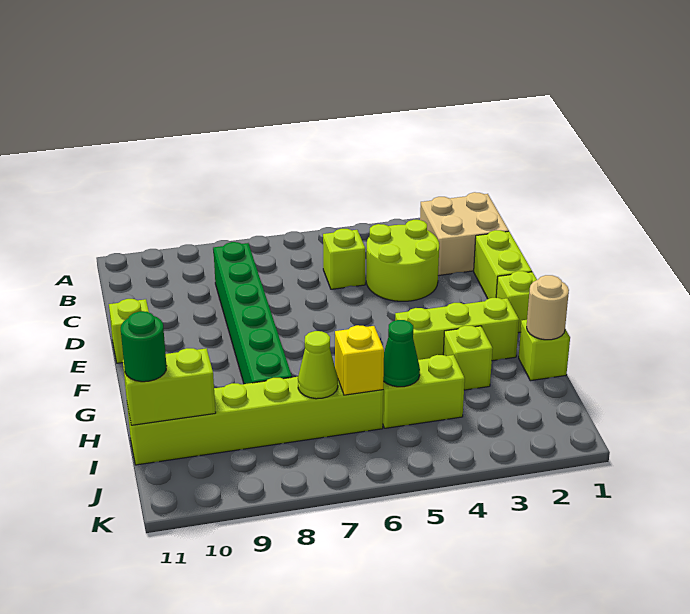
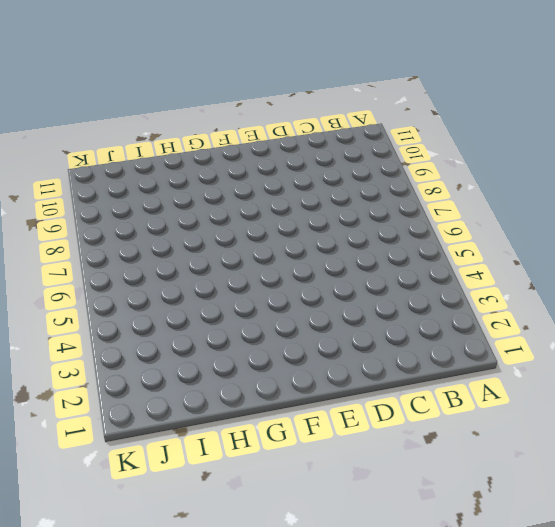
none -> tan brick B1:C2 level 1
none -> lime round brick C3:D4 level 1
none -> lime brick C5 level 1

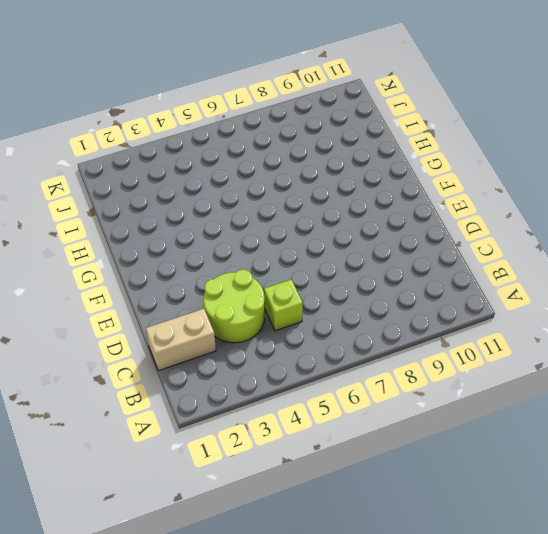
tan brick C1:C2 level 1 -> tan brick B1:C2 level 1
none -> green brick C8:H8 level 1
none -> lime brick D1:E1 level 1
none -> lime brick E11 level 1

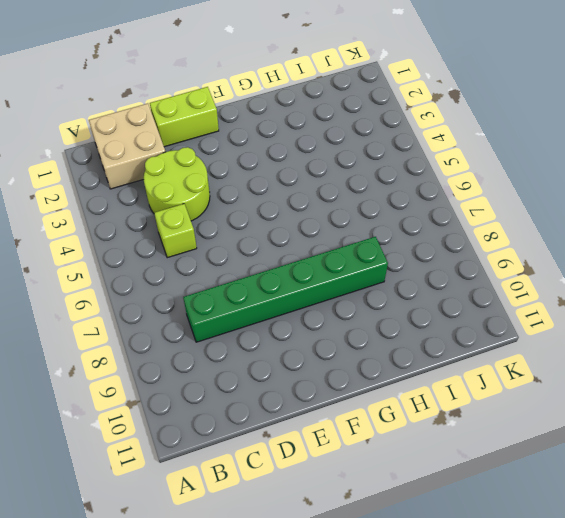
none -> lime brick E11 level 1
none -> lime brick F1 level 1
none -> lime brick G2:G4 level 1

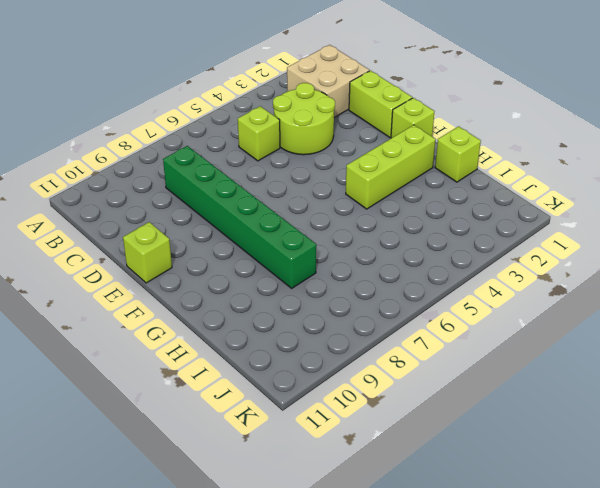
none -> lime brick H3 level 1
none -> lime brick I4:I5 level 1
none -> lime brick I6:I11 level 1

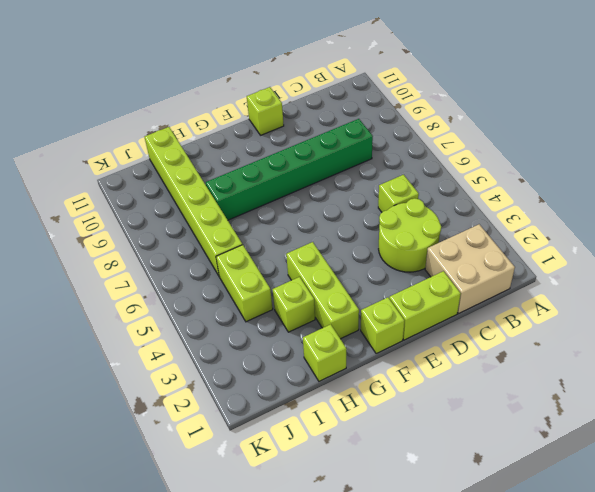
none -> tan round brick H1 level 2
none -> green cone I5 level 2
none -> yellow brick I6 level 2

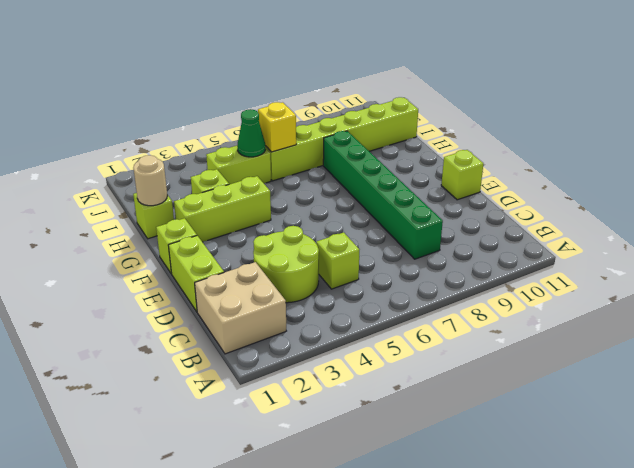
none -> lime cone I7 level 2
none -> lime brick I10:I11 level 2
none -> green round brick I11 level 3

